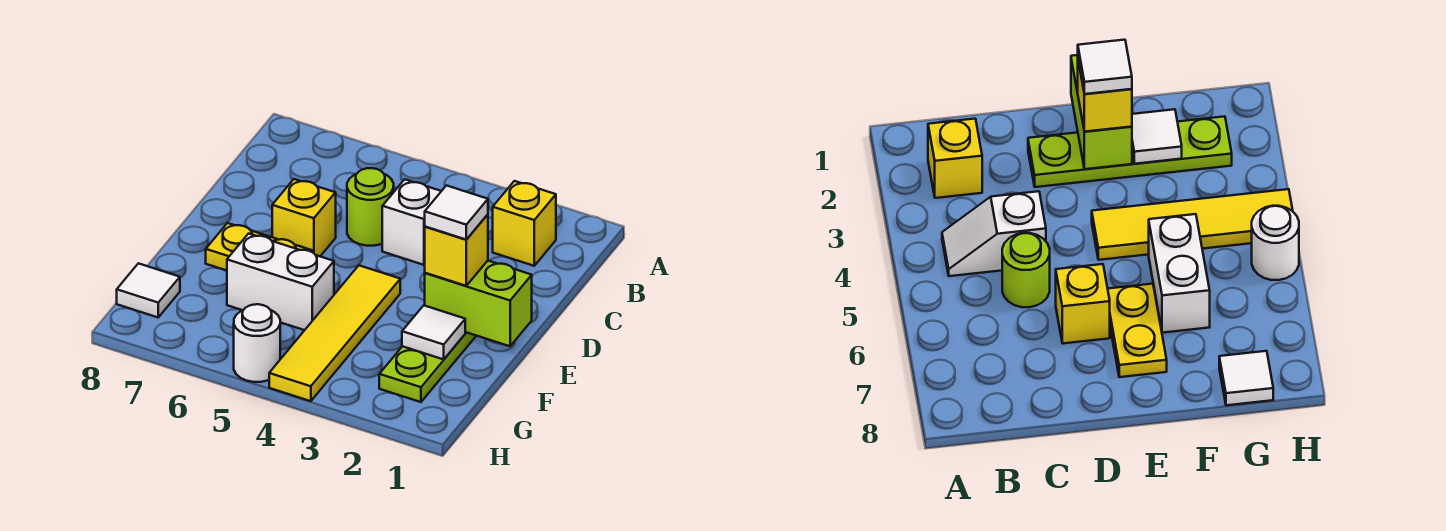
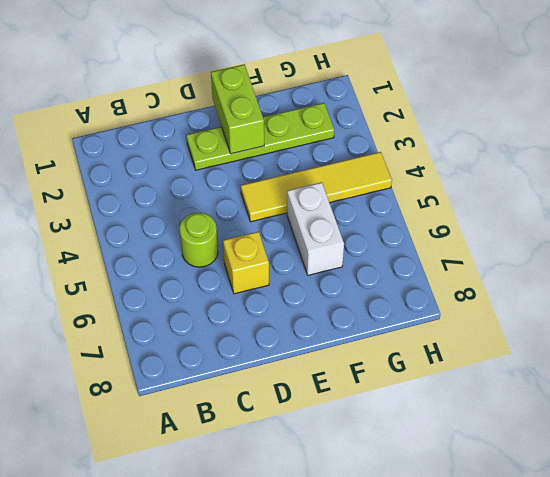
none -> yellow brick B2 level 1
none -> white slope B4:C4 level 1 top C
none -> yellow plate E6:E7 level 1

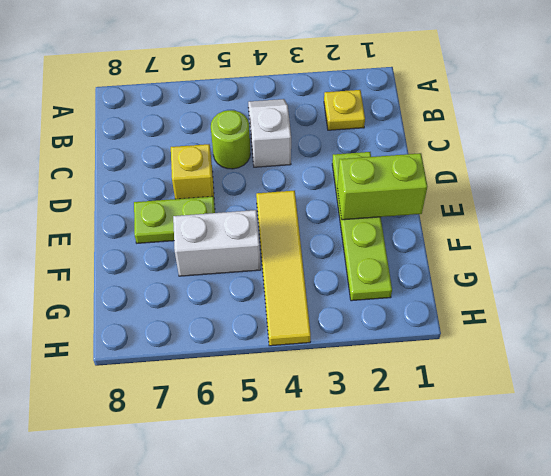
yellow plate B2 level 1 -> yellow brick B2 level 1
lime plate E6:E7 level 1 -> yellow plate E6:E7 level 1
none -> white tile G8 level 1
none -> white round brick H5 level 1
none -> white tile F2 level 2

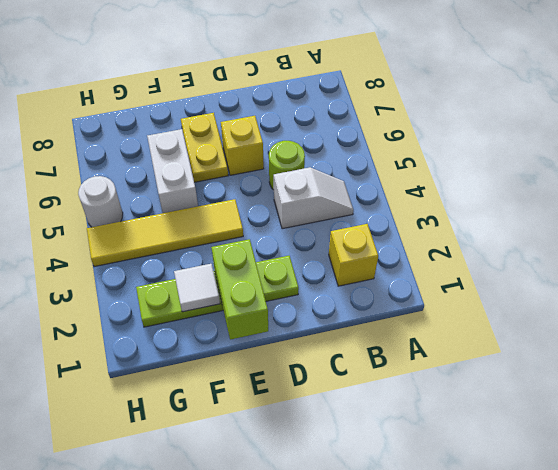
none -> white tile G8 level 1
none -> yellow brick E2 level 3
none -> white tile E2 level 4

